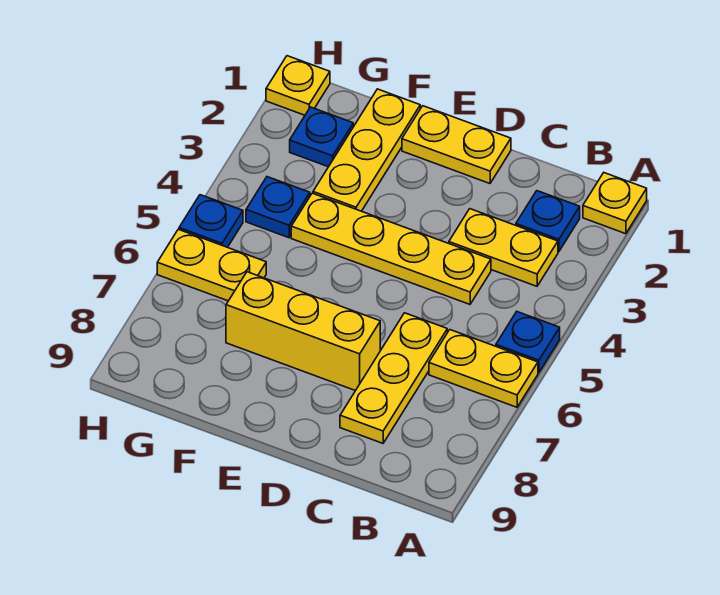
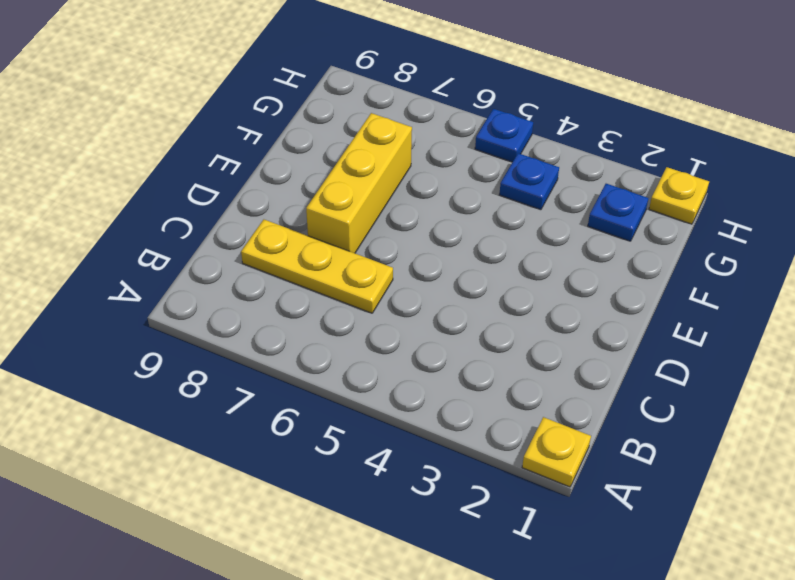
none -> blue plate A5 level 1
none -> yellow plate A6:B6 level 1
none -> blue plate B2 level 1

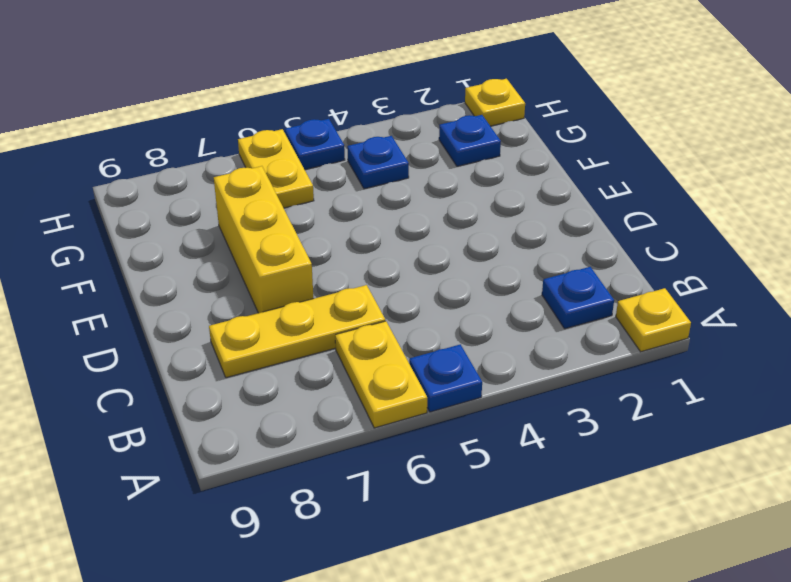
none -> yellow plate B3:C3 level 1
none -> yellow plate C4:F4 level 1
none -> yellow plate D1:E1 level 1

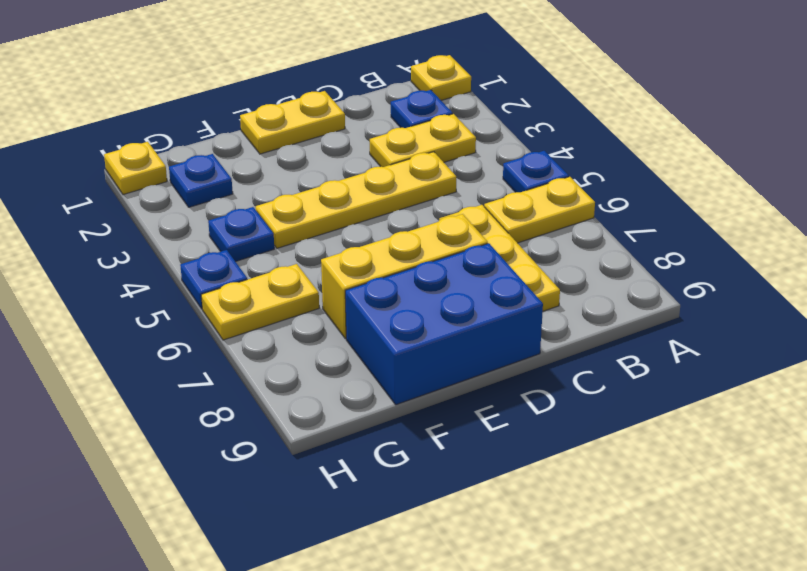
blue brick D8:F9 level 1 -> none
none -> yellow plate F1:F3 level 1

